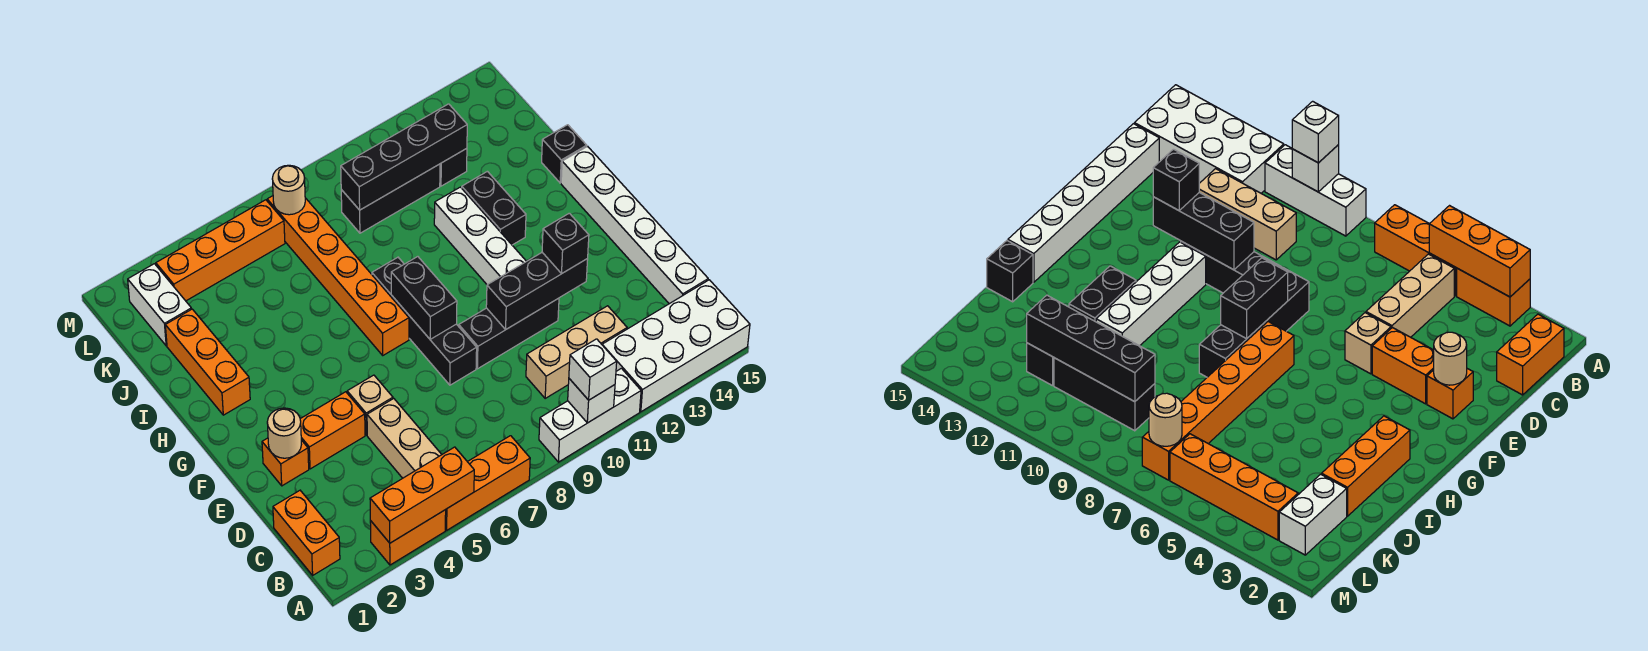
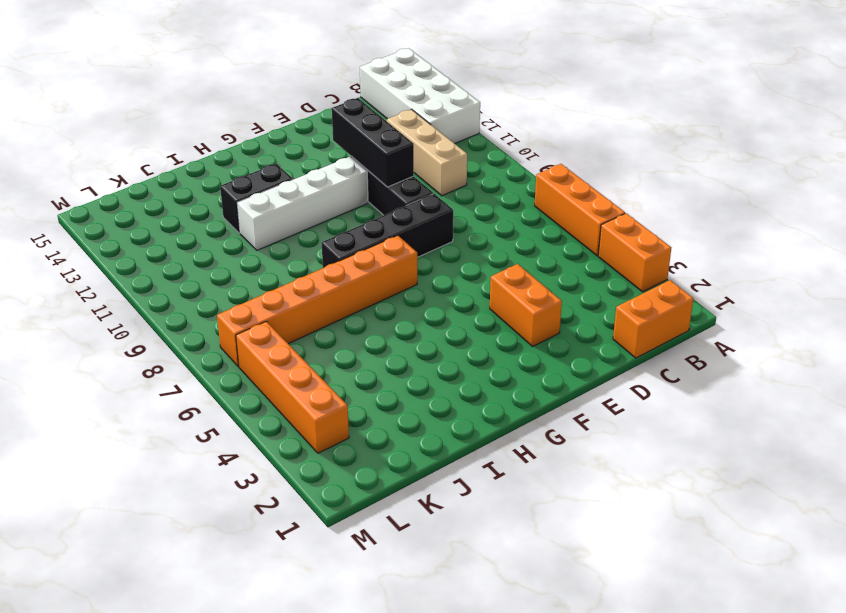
none -> white brick A9:A11 level 1
none -> tan brick B5:D5 level 1
none -> white brick C15:H15 level 1
none -> orange brick E2 level 1

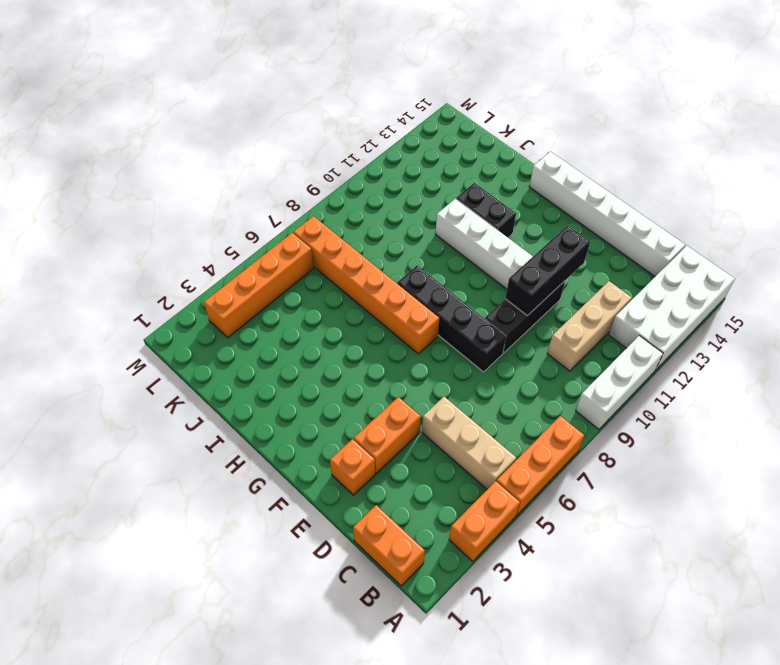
none -> tan brick E5 level 1
none -> orange brick H2:J2 level 1
none -> black brick I15 level 1
none -> white brick K2:L2 level 1

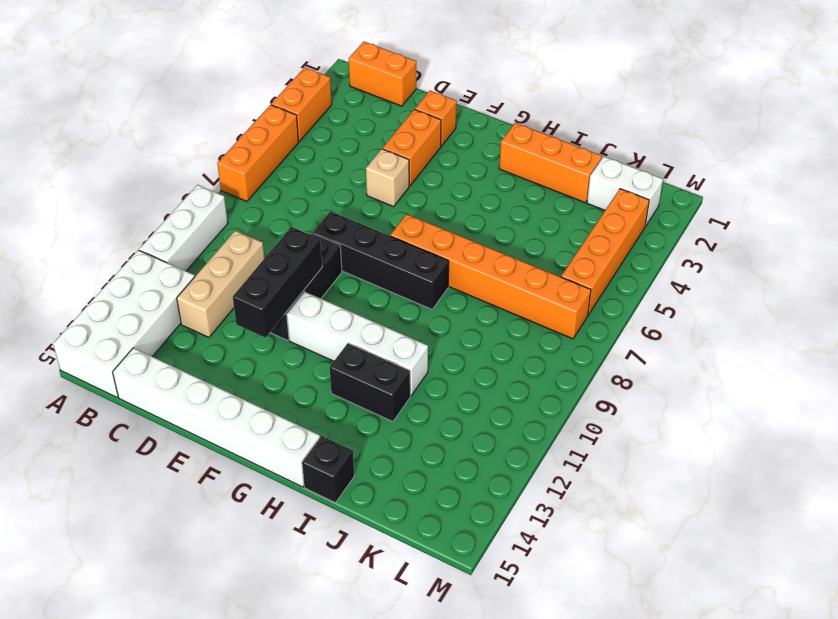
none -> tan brick B5:D5 level 1
none -> black brick K9:K11 level 1
none -> black brick K12 level 1
none -> orange brick A3:A5 level 2

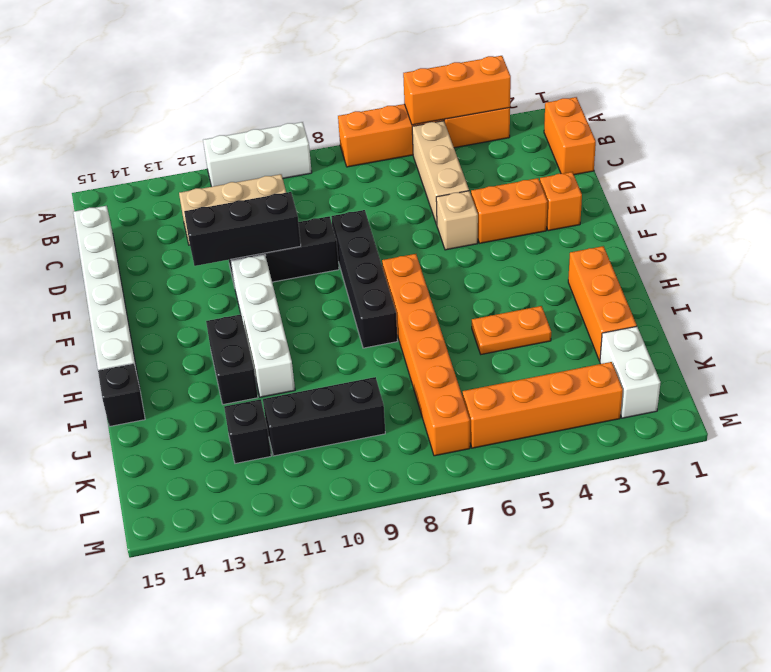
orange plate I4:I5 level 1 -> none
none -> white brick A12:B15 level 1
none -> white brick A10 level 2
none -> tan round brick E2 level 2
none -> black brick F8:G8 level 2

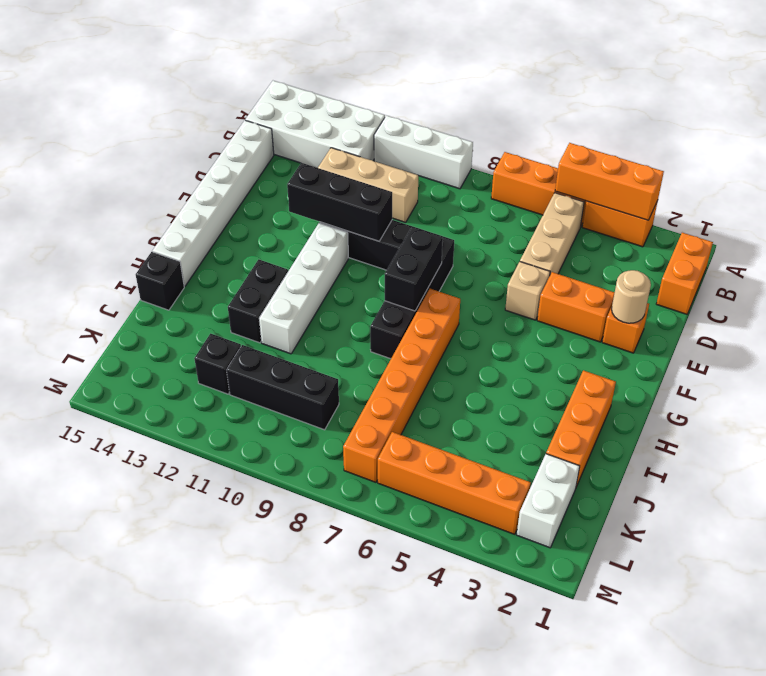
none -> white brick A10 level 2
none -> black brick K9:K12 level 2
none -> tan round brick L7 level 2
none -> white brick A10 level 3

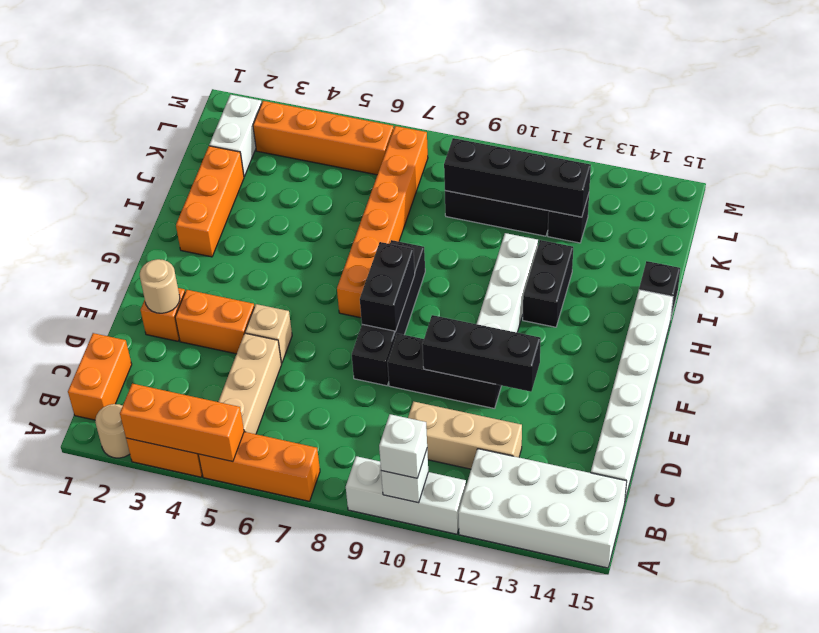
tan round brick A2 level 1 -> tan round brick L7 level 2
none -> black brick E12 level 3

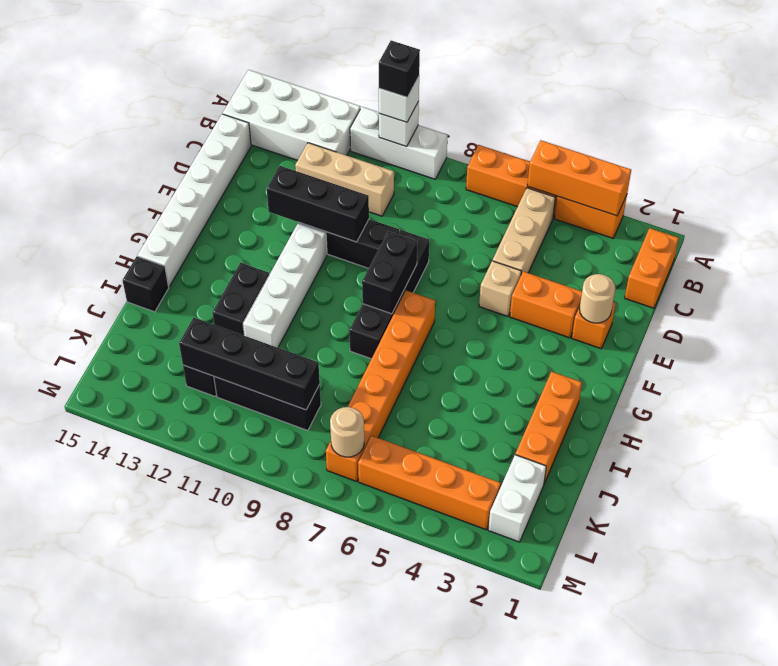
black brick A10 level 4 -> black brick E12 level 3

